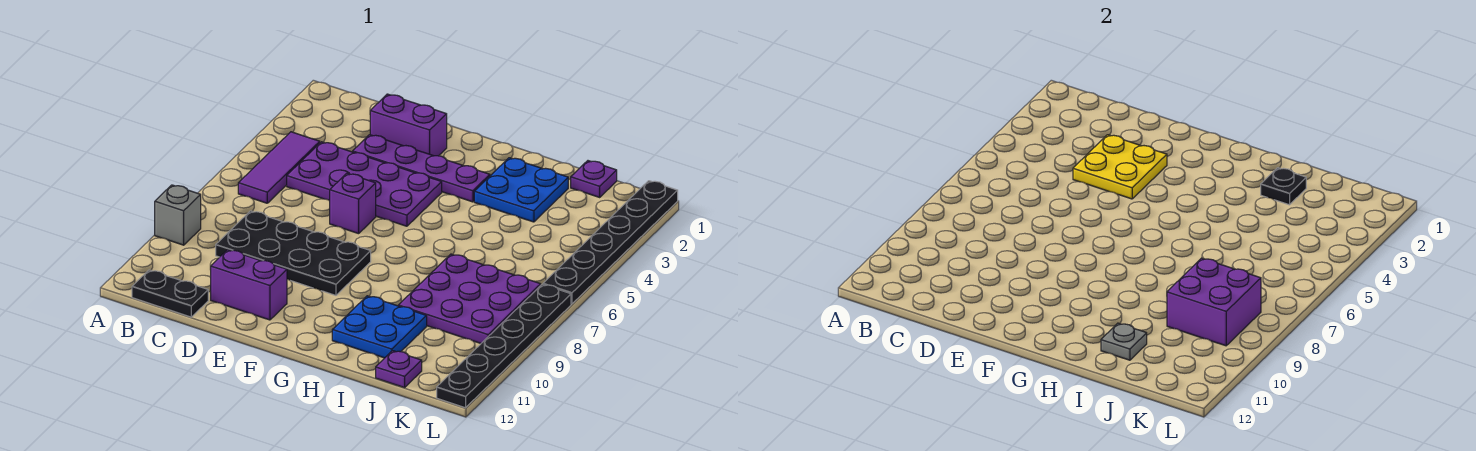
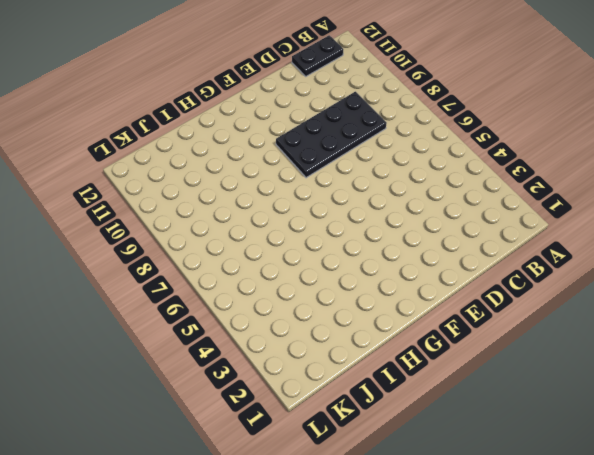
none -> grey brick A9 level 1
none -> purple tile B4:B6 level 1
none -> purple plate C4:F5 level 1

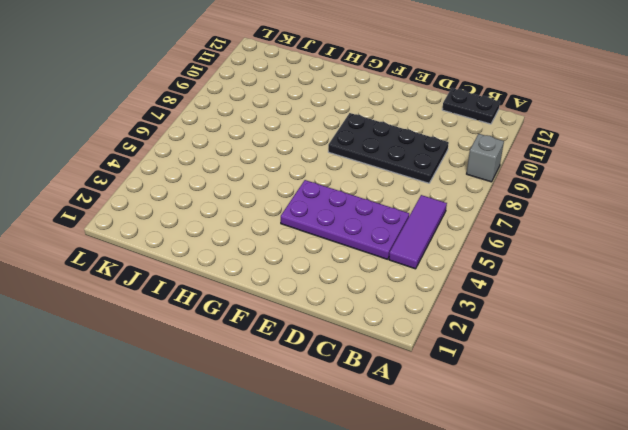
none -> purple brick D2:E2 level 1
none -> purple plate D3:G3 level 1
none -> purple brick D11:E11 level 1

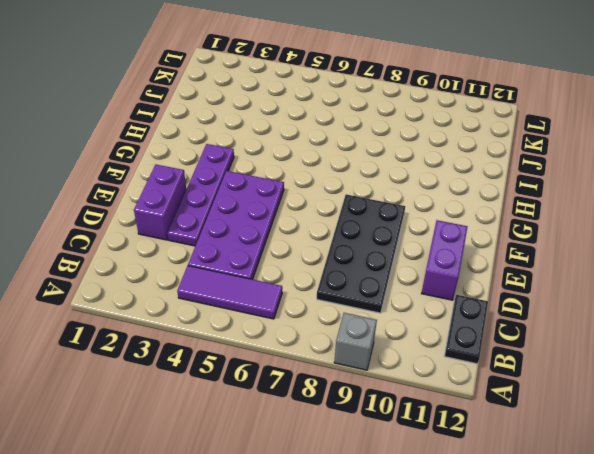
none -> purple brick E6 level 1
none -> blue plate H2:I3 level 1
none -> blue plate H10:I11 level 1

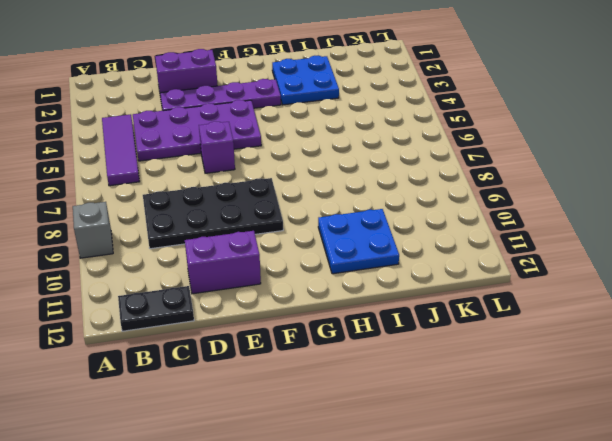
none -> purple plate I7:K9 level 1
none -> purple plate J1 level 1
none -> purple plate J12 level 1

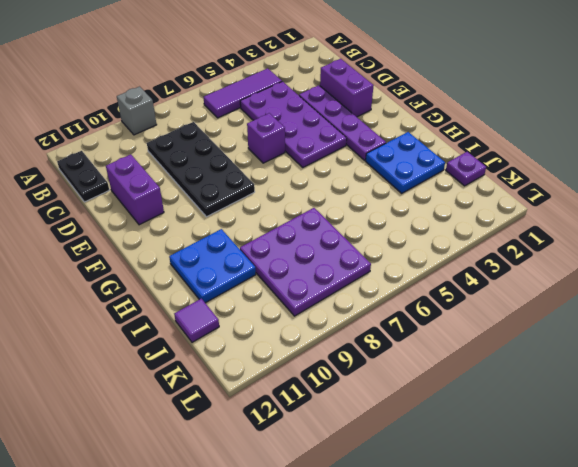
purple tile J12 level 1 -> purple plate J12 level 1
none -> black plate L1:L6 level 1
none -> black plate L7:L12 level 1
none -> yellow plate D3:E4 level 2

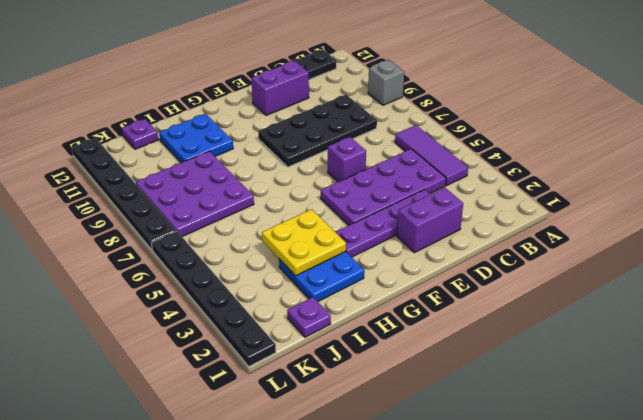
yellow plate H3:I4 level 2 -> yellow plate D3:E4 level 2
none -> black plate I2 level 2
none -> grey plate I11 level 2
none -> purple brick J8:K9 level 2

